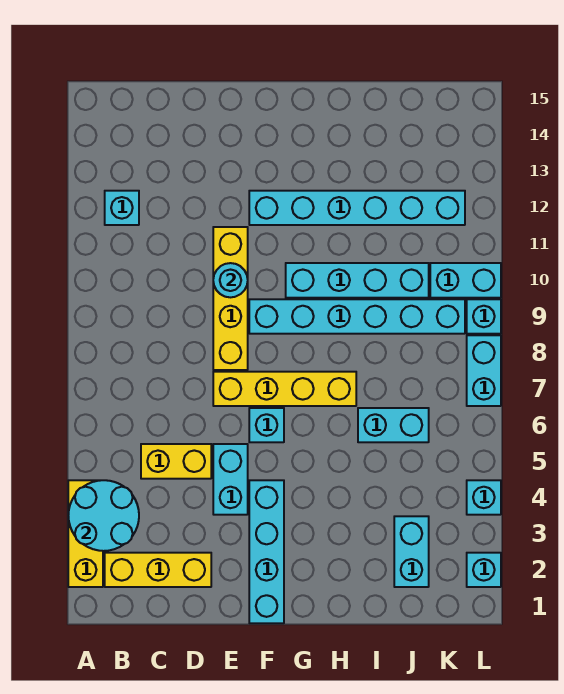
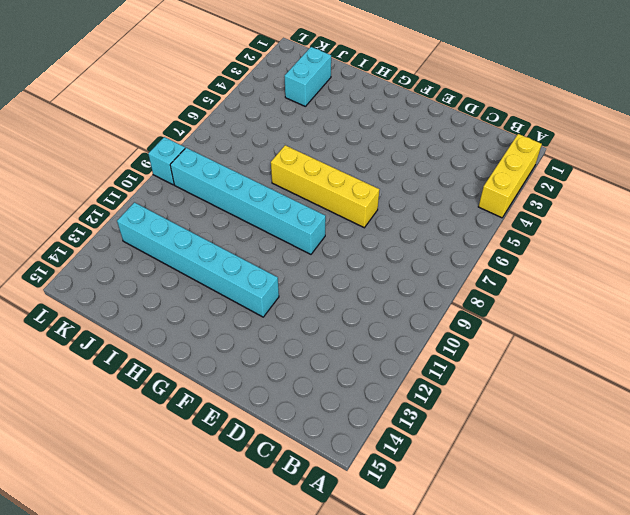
none -> yellow brick B2:D2 level 1
none -> cyan brick B12 level 1
none -> yellow brick C5:D5 level 1

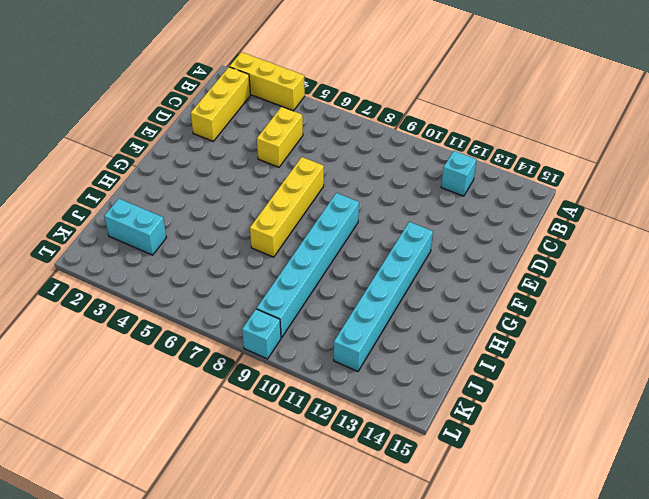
none -> cyan brick E4:E5 level 1
none -> yellow brick E8:E11 level 1
none -> cyan brick F1:F4 level 1

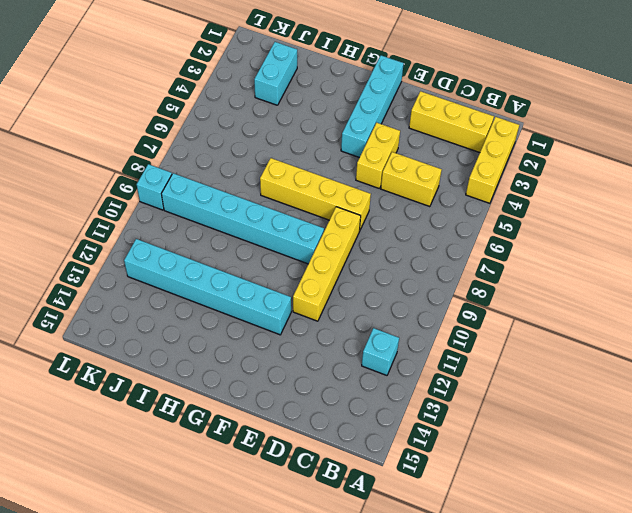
yellow brick E4:E5 level 1 -> cyan brick E4:E5 level 1
none -> cyan brick F6 level 1
none -> cyan brick G10:J10 level 1
none -> cyan brick I6:J6 level 1

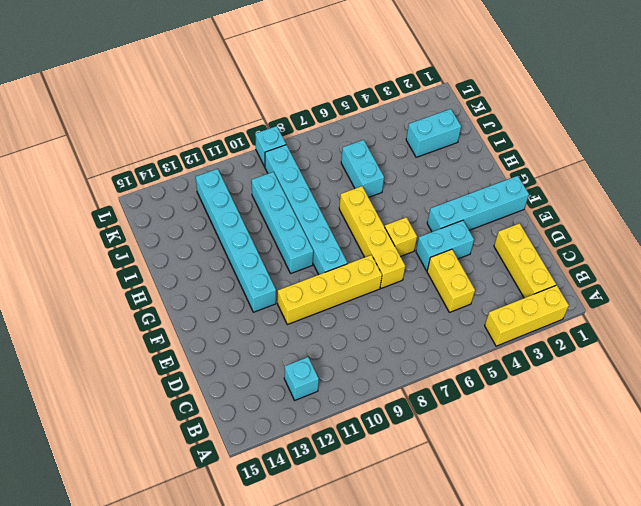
yellow brick F6 level 1 -> cyan brick F6 level 1
none -> cyan brick K10:L10 level 1
none -> cyan brick L2 level 1
none -> cyan brick L4 level 1

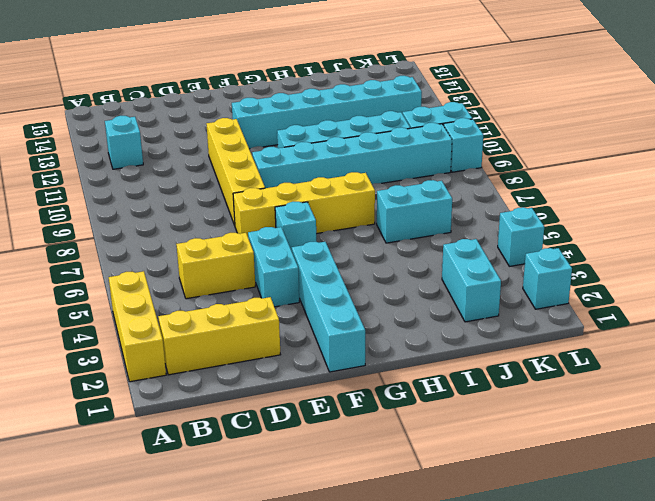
none -> cyan brick L7:L8 level 1
none -> cyan round brick A3:B4 level 2
none -> cyan round brick E10 level 2

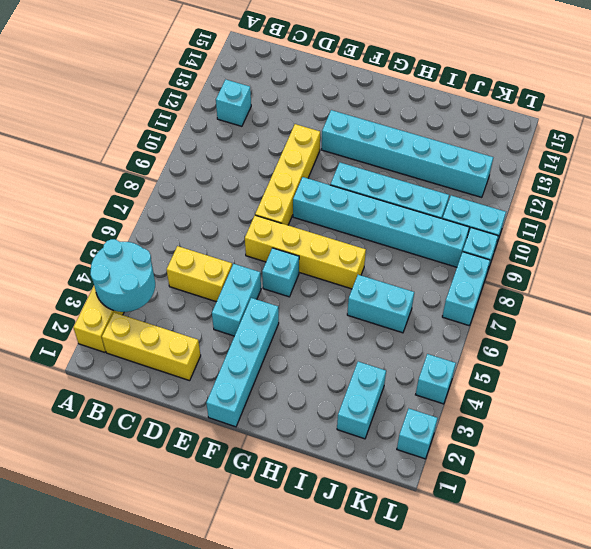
none -> cyan round brick E10 level 2

